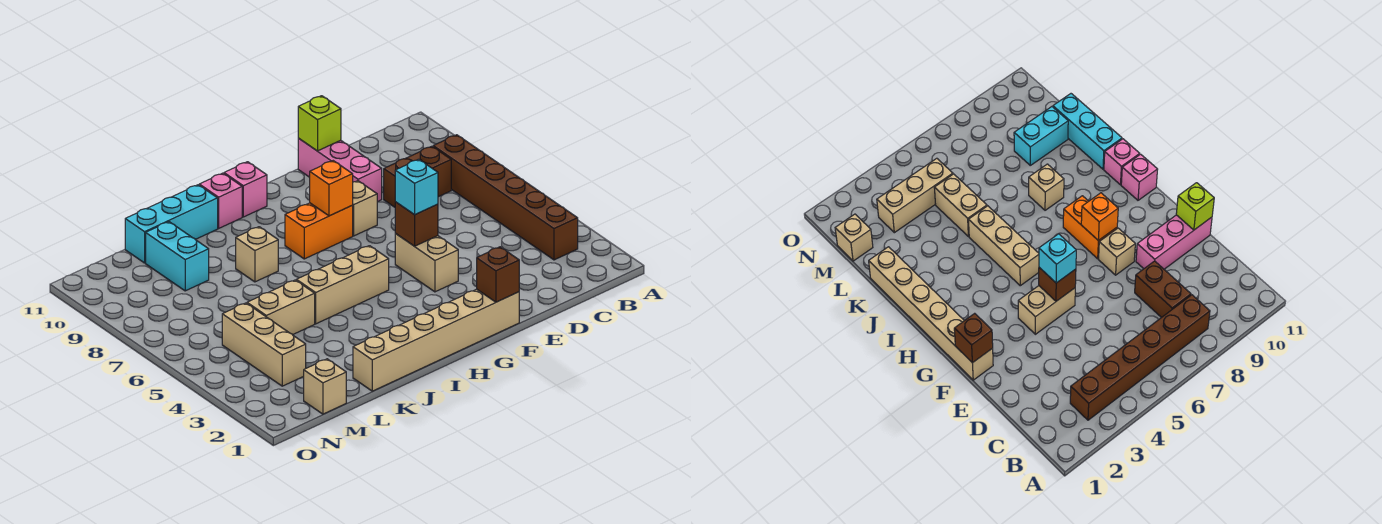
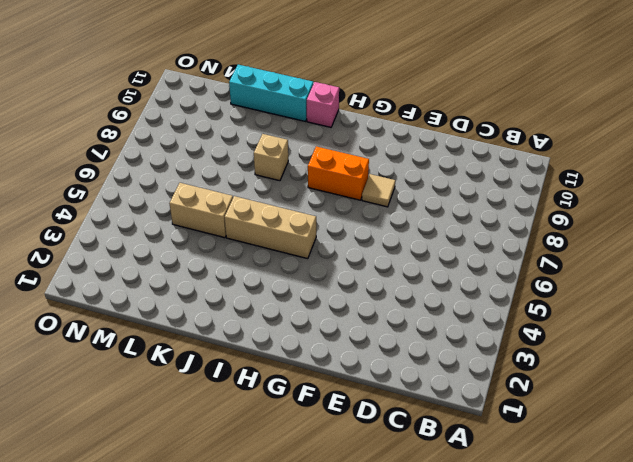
tan tile F8 level 1 -> tan brick F8 level 1
none -> brown brick B3:B8 level 1
none -> brown brick C8:D8 level 1
none -> pink brick E9:E11 level 1

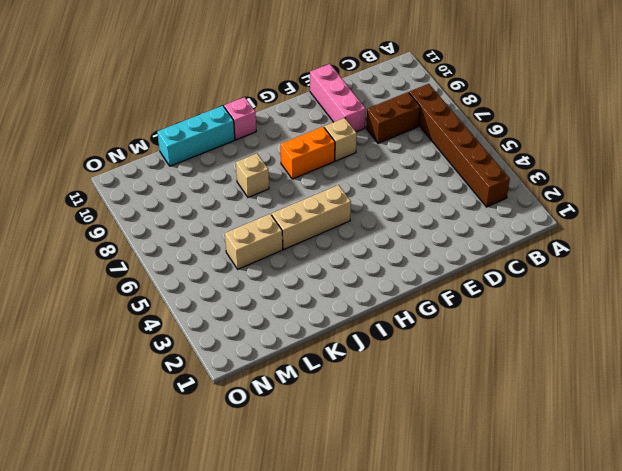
none -> tan brick F1:K1 level 1
none -> tan brick F4:F5 level 1
none -> pink brick H11 level 1

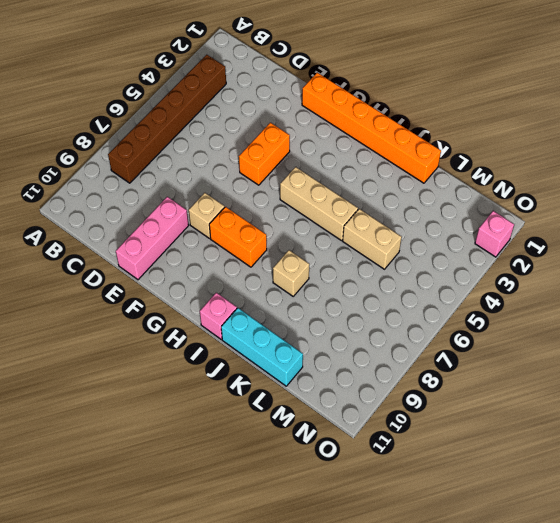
orange brick F1:K1 level 1 -> tan brick F1:K1 level 1
orange brick F4:F5 level 1 -> tan brick F4:F5 level 1
pink brick O2 level 1 -> pink brick H11 level 1
none -> brown brick C8:D8 level 1
none -> cyan brick L9:L10 level 1
none -> tan brick M1 level 1

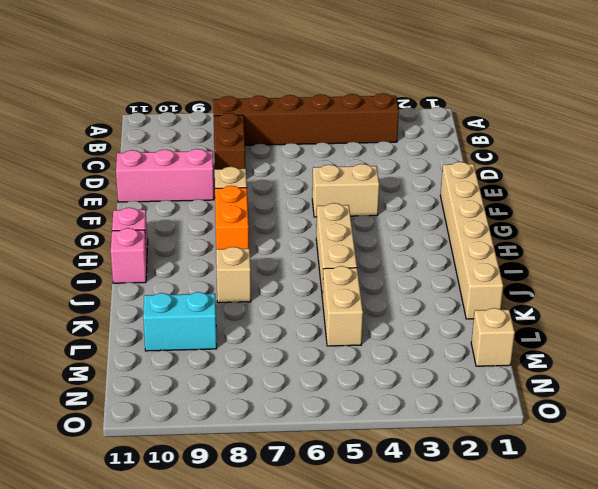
none -> cyan brick J11:L11 level 1
none -> tan brick M3:M5 level 1
none -> lime brick E11 level 2

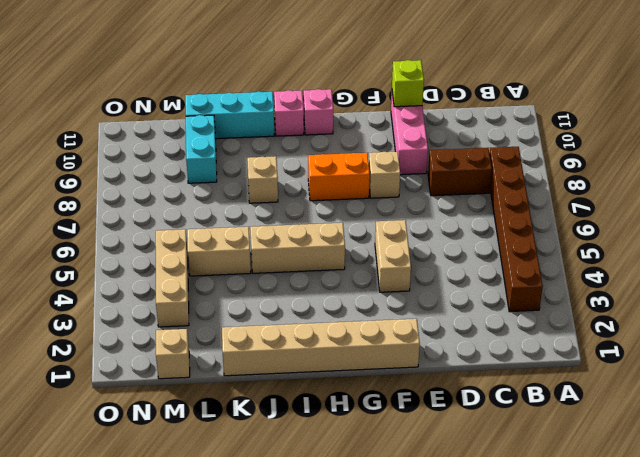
none -> brown brick F1 level 2
none -> brown brick F5 level 2
none -> orange brick G8 level 2

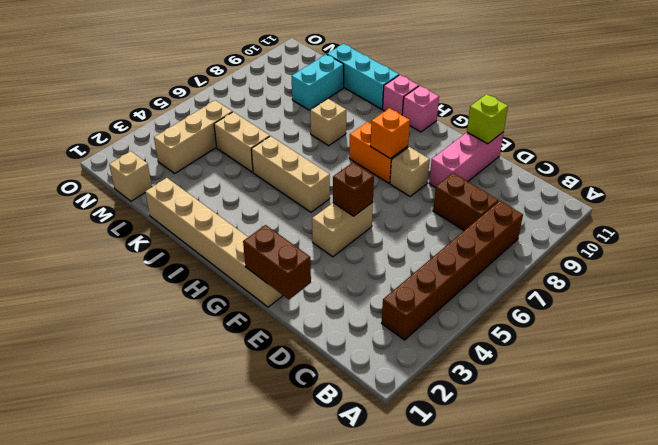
brown brick E1:F1 level 2 -> brown brick F1 level 2
none -> cyan brick F5 level 3

